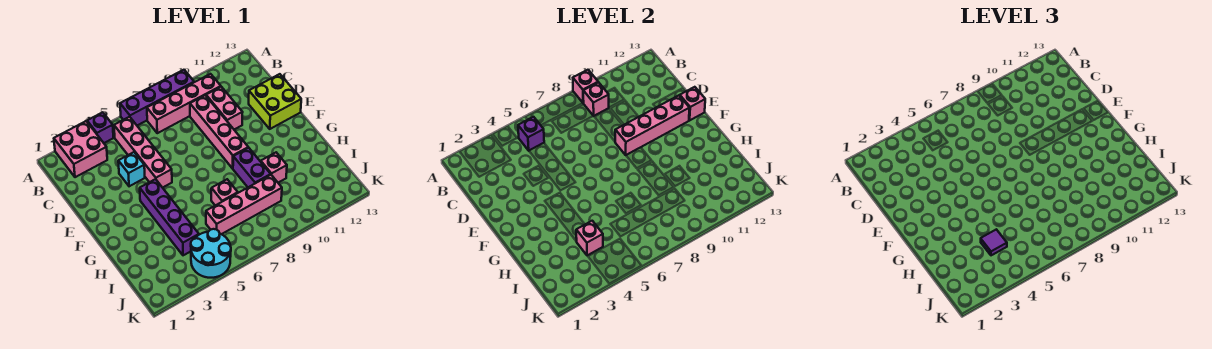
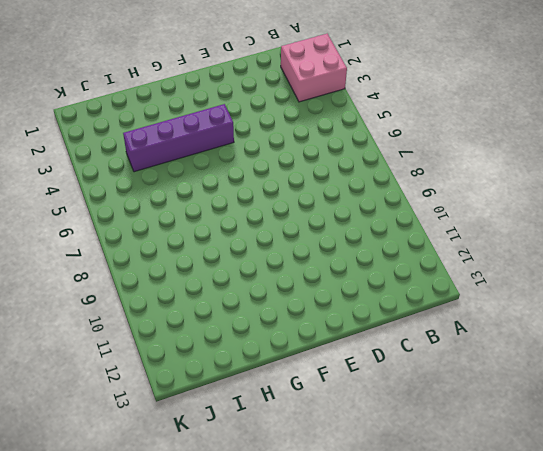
none -> purple brick A4 level 1
none -> purple brick A6:A9 level 1
none -> pink brick B5:E5 level 1

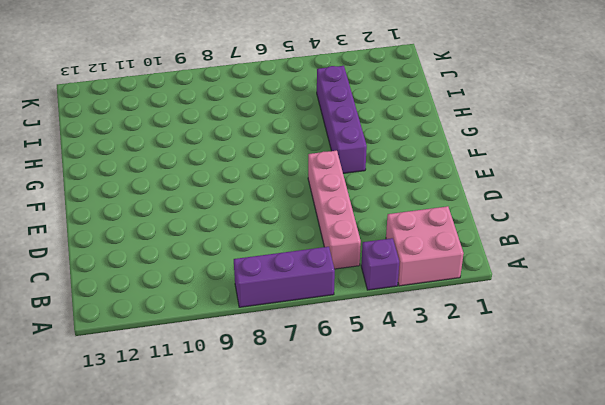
purple brick A6:A8 level 1 -> purple brick A6:A9 level 1
none -> pink brick B7:B10 level 1
none -> pink brick C9:F9 level 1
none -> pink brick C10:D10 level 1

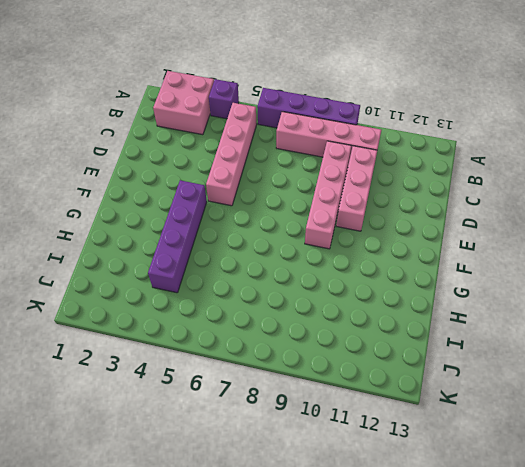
pink brick C10:E10 level 1 -> pink brick C10:D10 level 1
none -> cyan brick D4 level 1
none -> lime brick D12:E13 level 1
none -> purple brick G9:H9 level 1

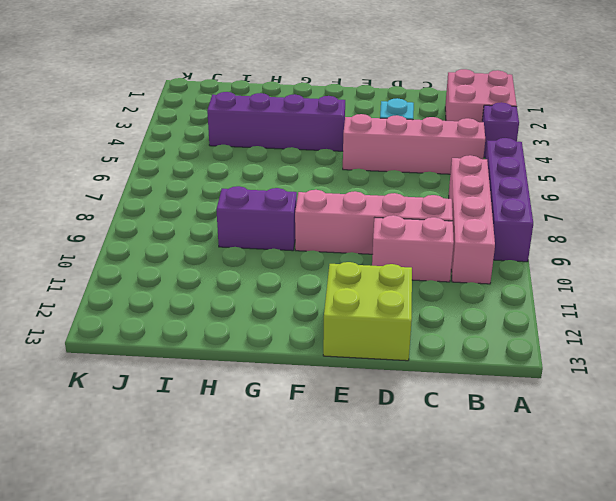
none -> pink brick H7 level 1
none -> pink brick H10 level 1
none -> pink brick I6:I9 level 1

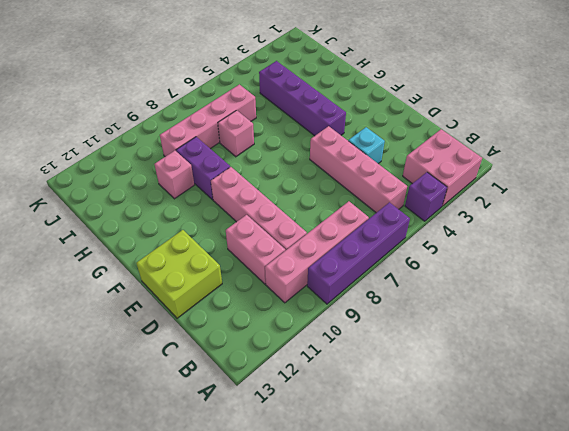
none -> cyan round brick J4:K5 level 1
none -> pink brick A9 level 2
none -> purple brick B5 level 2

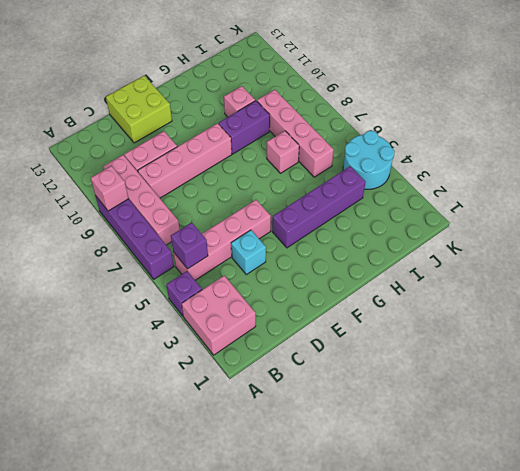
none -> pink brick B9 level 2
none -> pink brick E9:E12 level 2
none -> pink brick E13 level 2

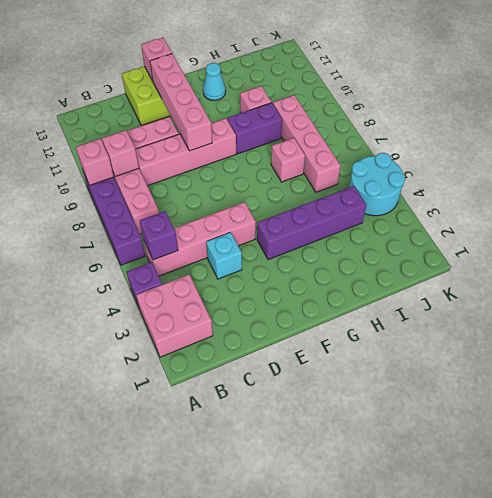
cyan cone G12 level 1 -> none
none -> pink brick I4 level 2
none -> purple tile I4 level 3

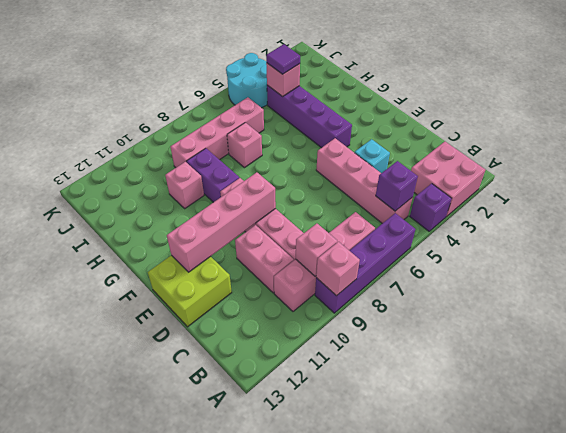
none -> pink brick E13 level 2

